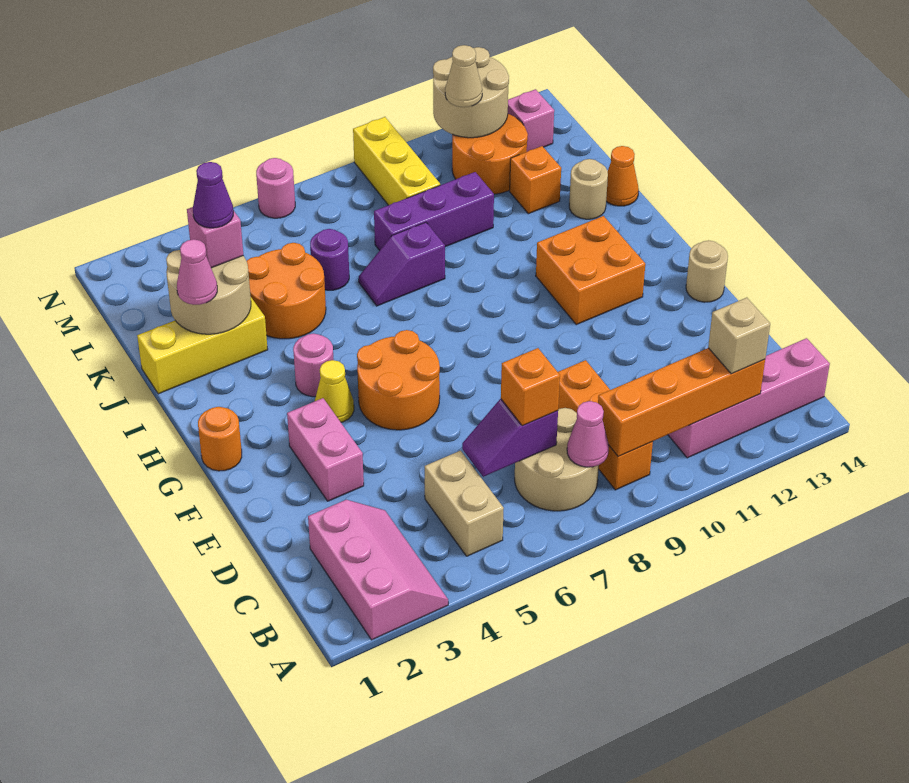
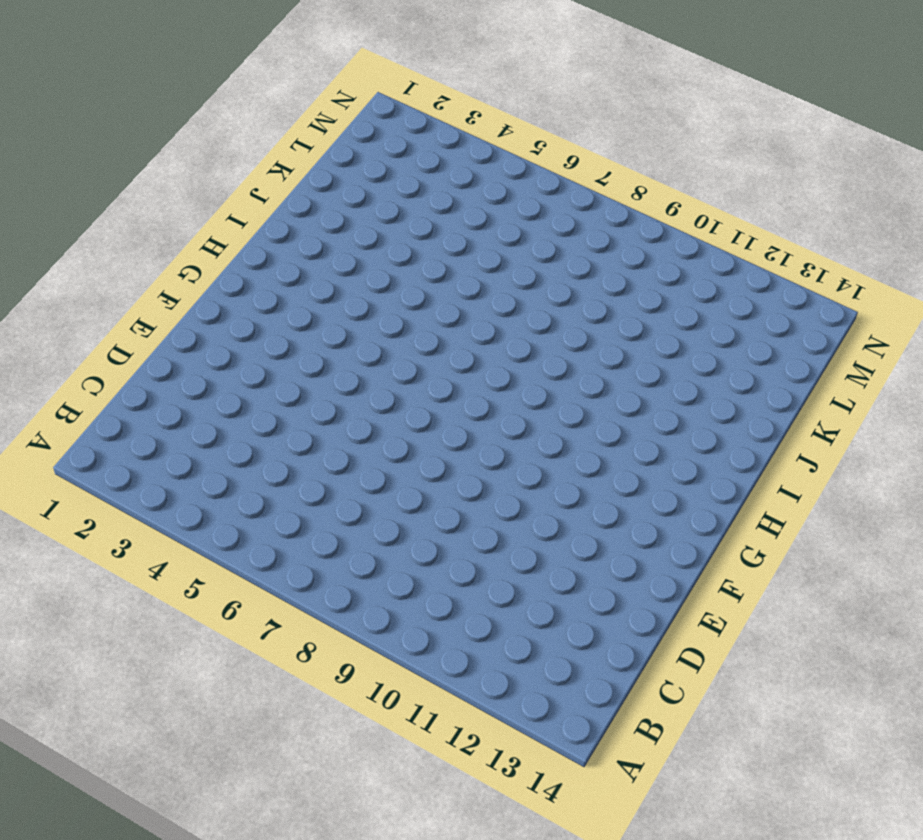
none -> pink slope A2:C3 level 1 top 2
none -> tan brick B5:C5 level 1
none -> tan round brick B7:C8 level 1
none -> orange brick B9:D9 level 1

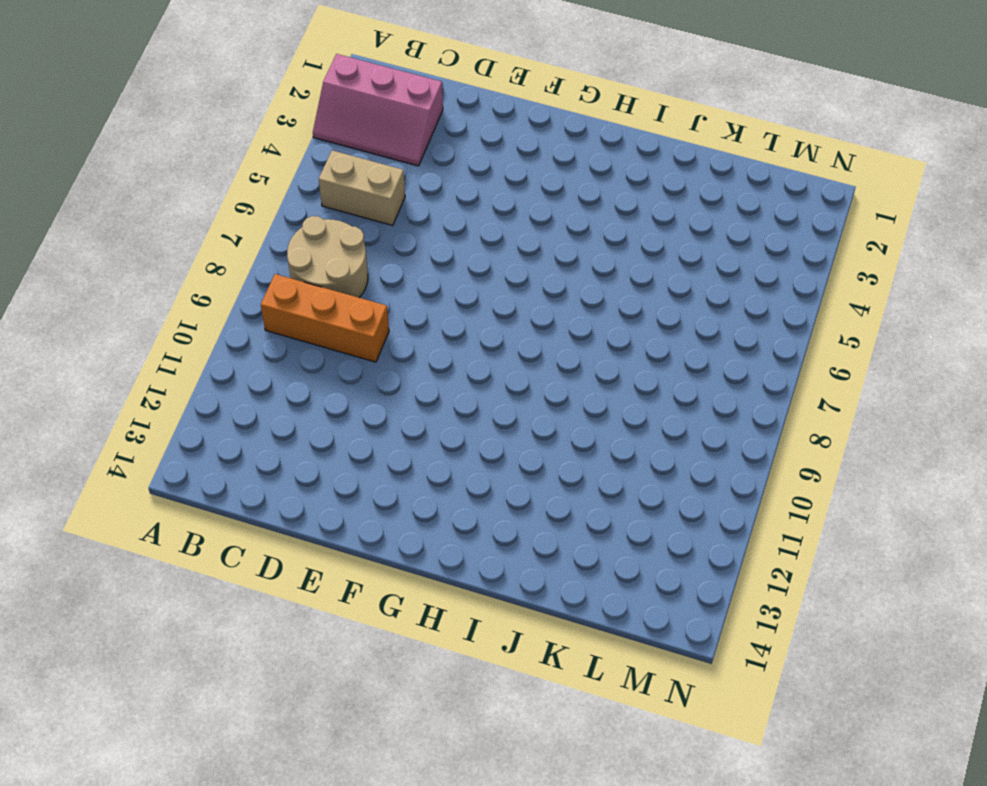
none -> pink brick B11:B14 level 1
none -> pink brick E3:F3 level 1
none -> orange round brick F5:G6 level 1
none -> tan round brick F14 level 1

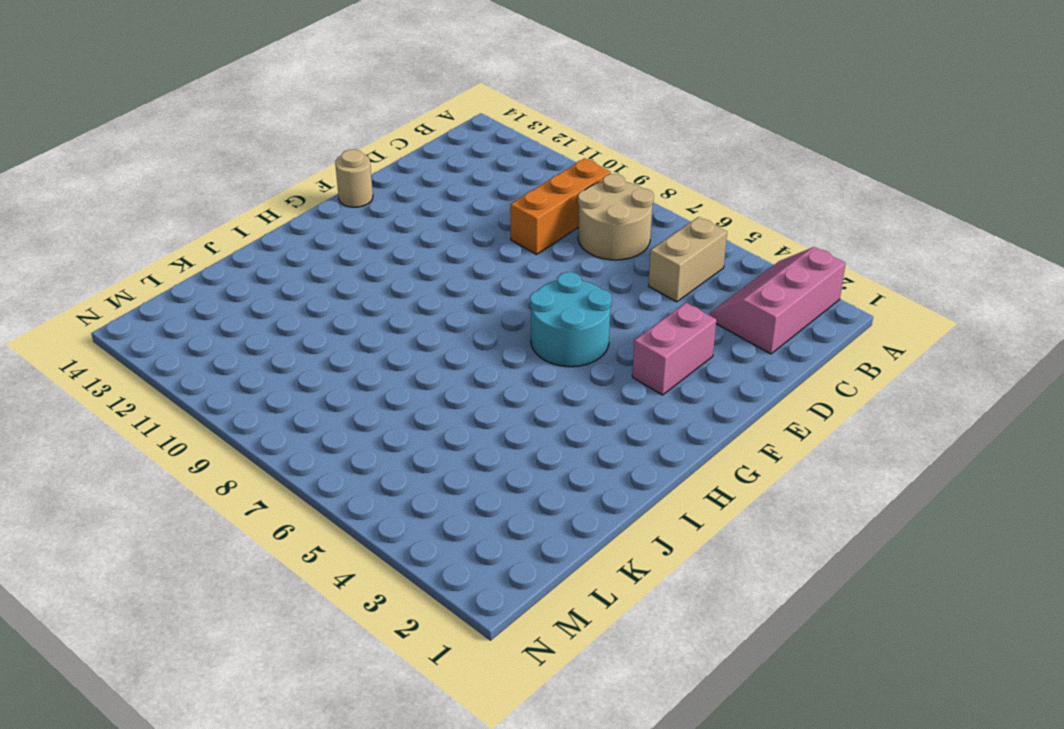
cyan round brick F5:G6 level 1 -> orange round brick F5:G6 level 1
none -> pink brick B11:B14 level 1
none -> orange round brick G1 level 1
none -> yellow cone G4 level 1
none -> orange brick G11:H12 level 1

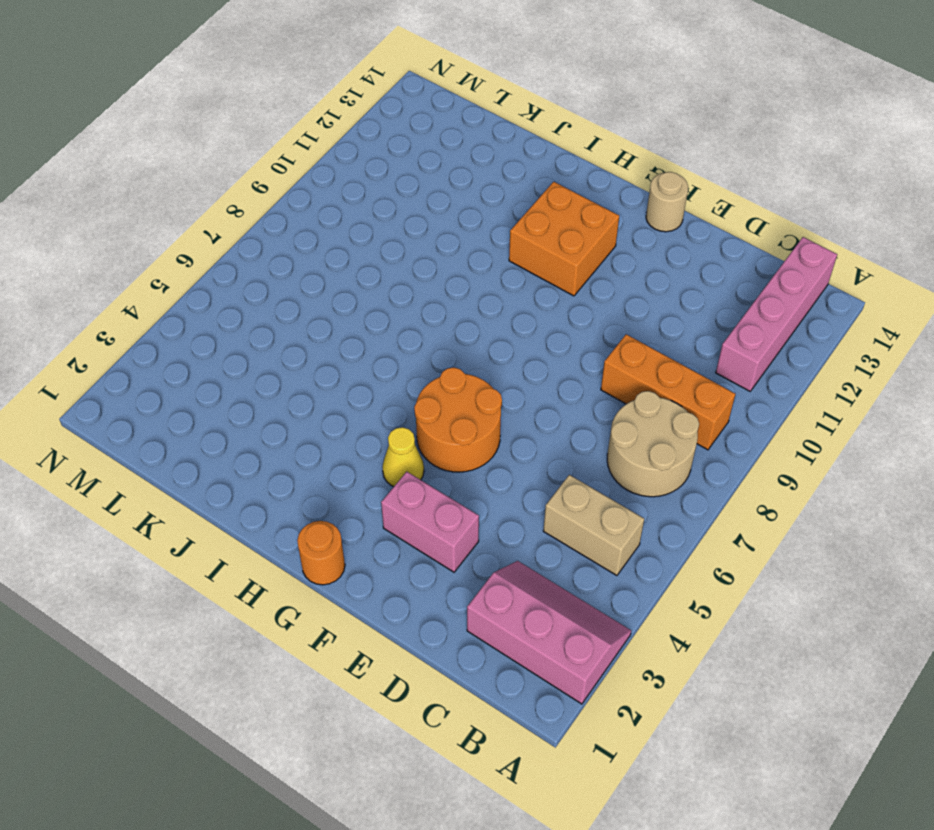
none -> pink round brick H4 level 1
none -> yellow brick J1:J3 level 1
none -> orange round brick J4:K5 level 1
none -> purple slope J7:J8 level 1 top 8

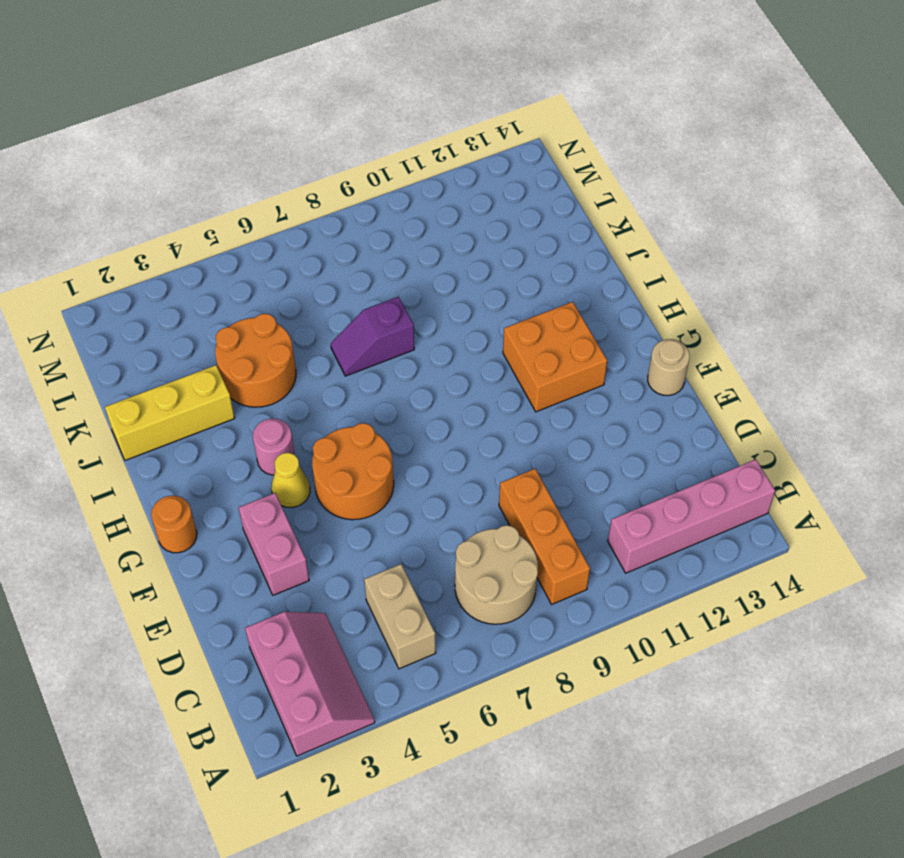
none -> tan round brick J13 level 1
none -> orange cone J14 level 1
none -> purple round brick K6 level 1
none -> purple brick K8:K10 level 1

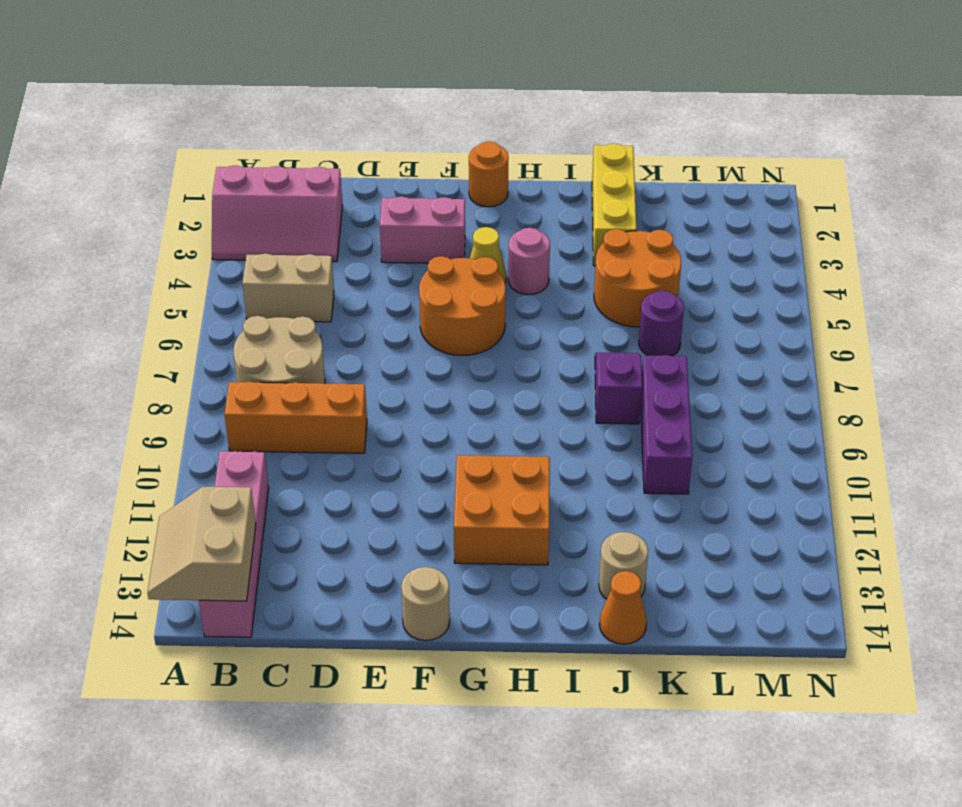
tan slope A13:B14 level 2 top B -> none
none -> orange brick K12 level 1
none -> yellow brick L9:N9 level 1
none -> orange round brick L11:M12 level 1
none -> pink brick M13 level 1

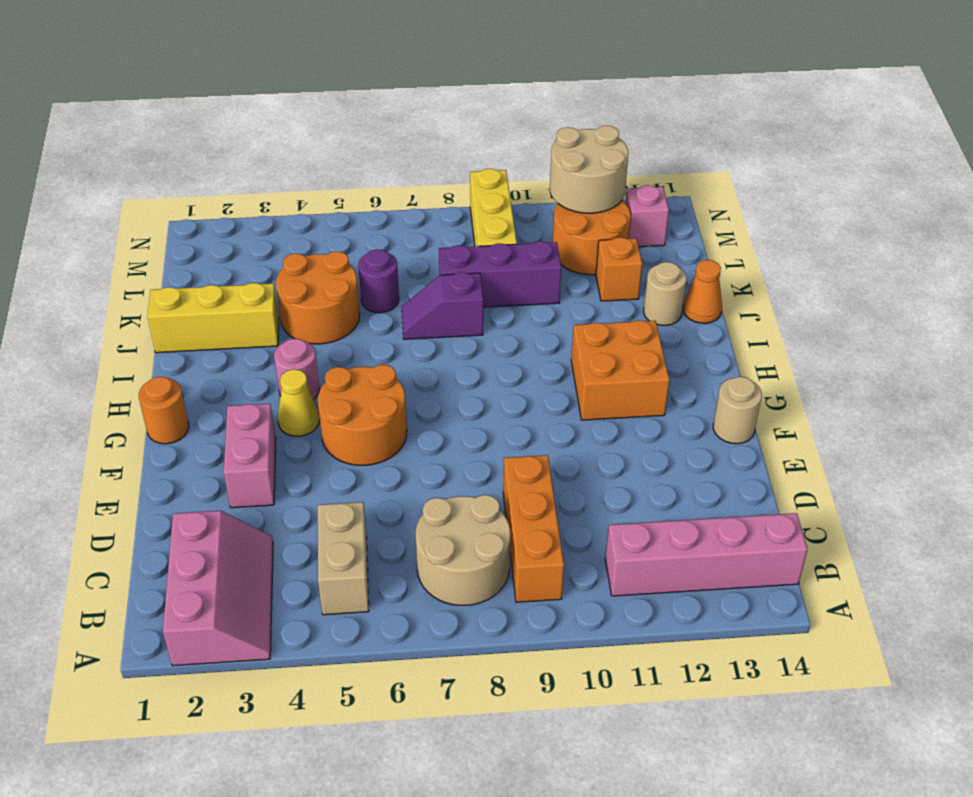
none -> pink round brick N6 level 1
none -> pink cone B8 level 2
none -> orange brick B9:B12 level 2
none -> purple slope C6:C7 level 2 top 7

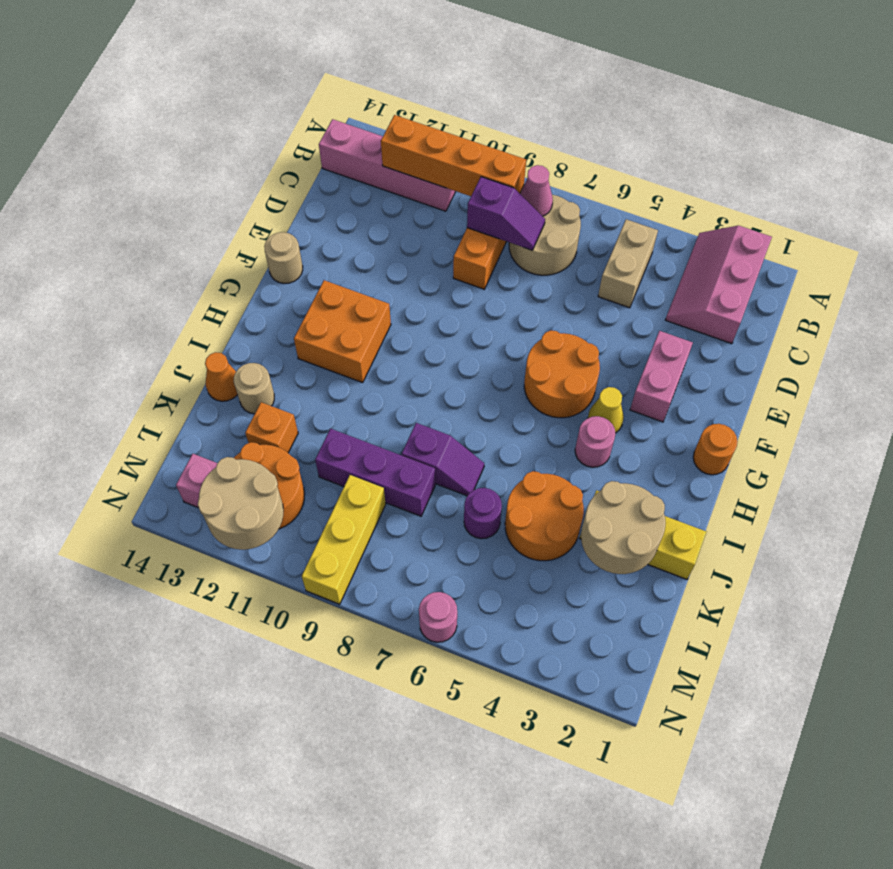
purple slope C8:C9 level 2 top 9 -> purple slope C6:C7 level 2 top 7
none -> tan brick B12 level 3
none -> orange brick C7 level 3
none -> pink cone J2 level 3
none -> pink brick K3 level 3

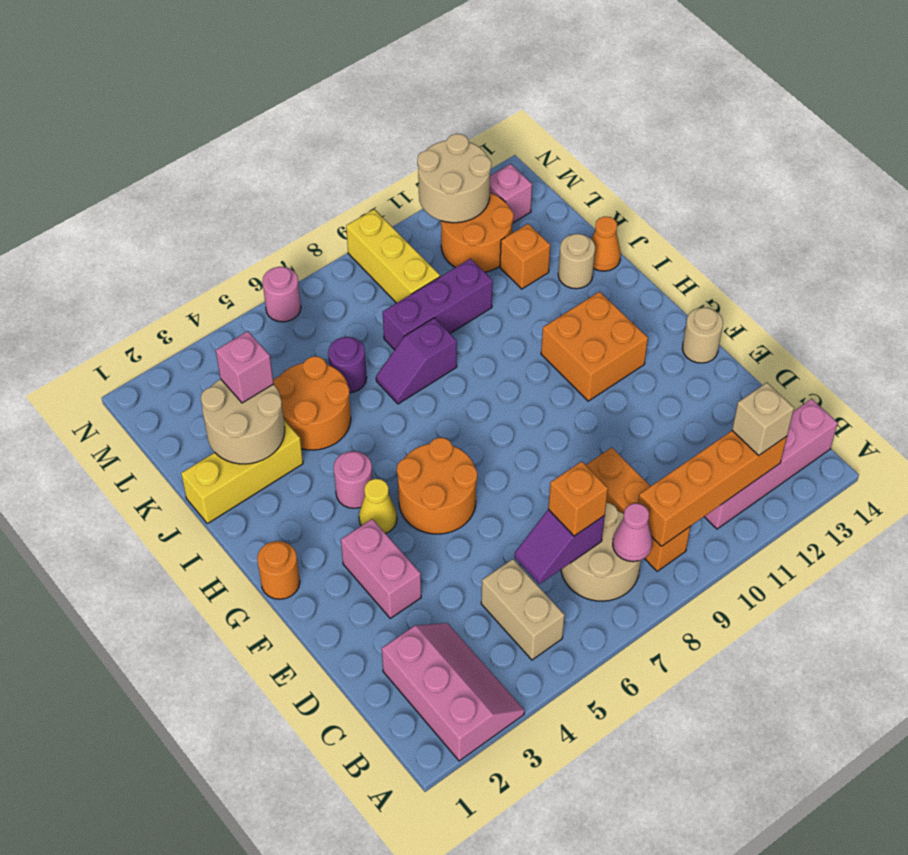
none -> pink cone J2 level 3
none -> tan cone M11 level 3
none -> purple cone K3 level 4

